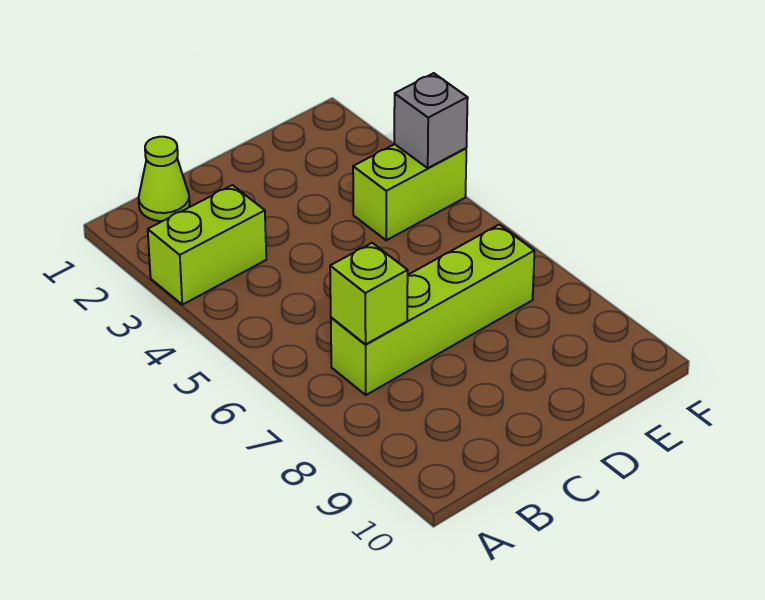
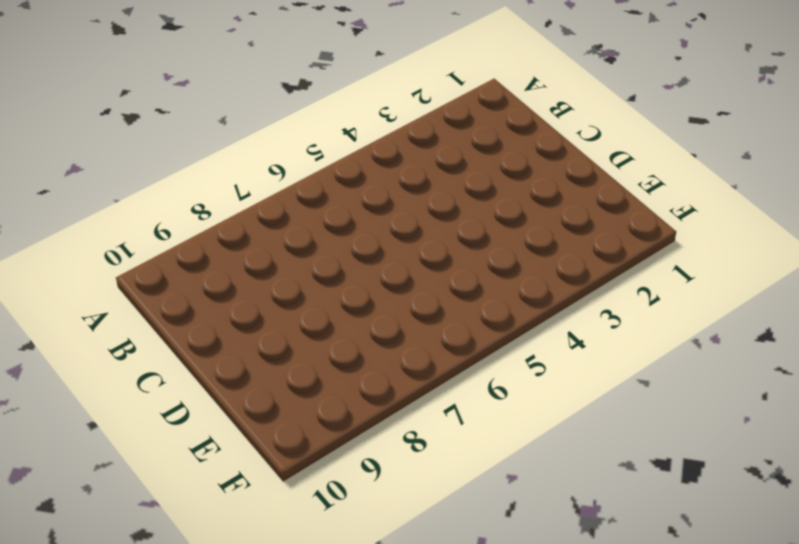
none -> lime brick A3:B3 level 1
none -> lime cone B1 level 1

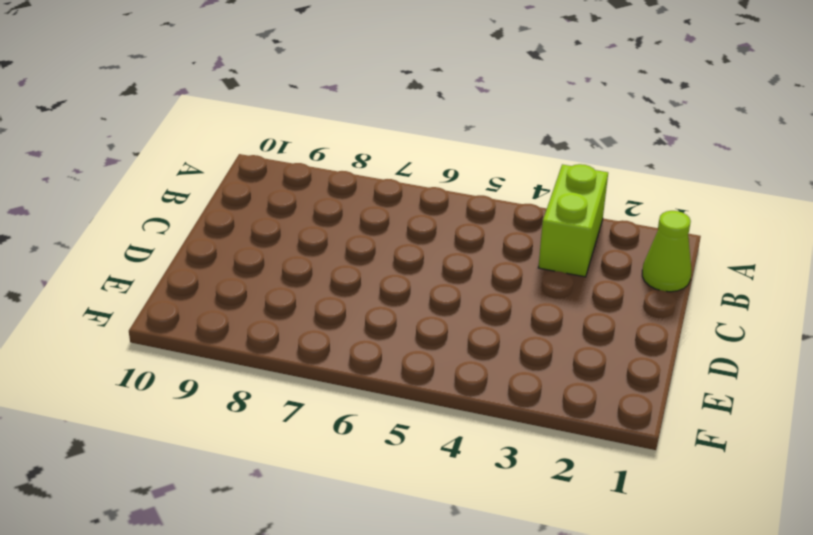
none -> lime brick B7:E7 level 1
none -> lime brick E4:F4 level 1

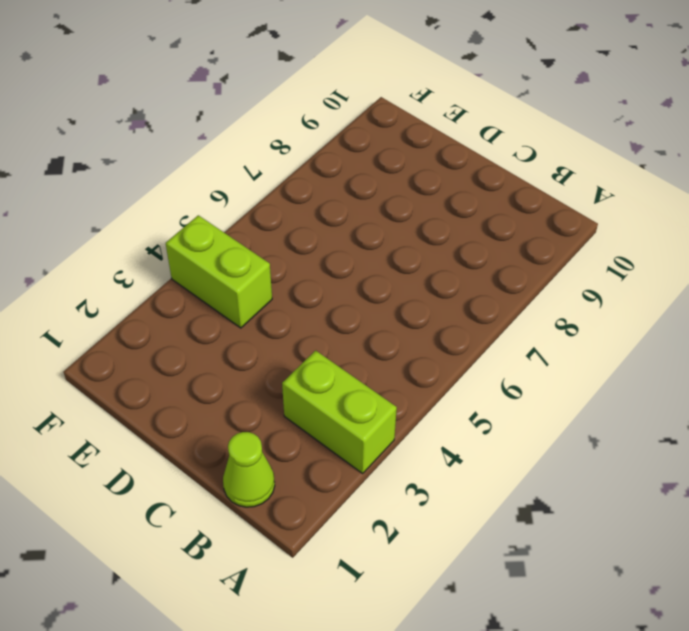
none -> lime brick B7:E7 level 1
none -> lime brick B7 level 2

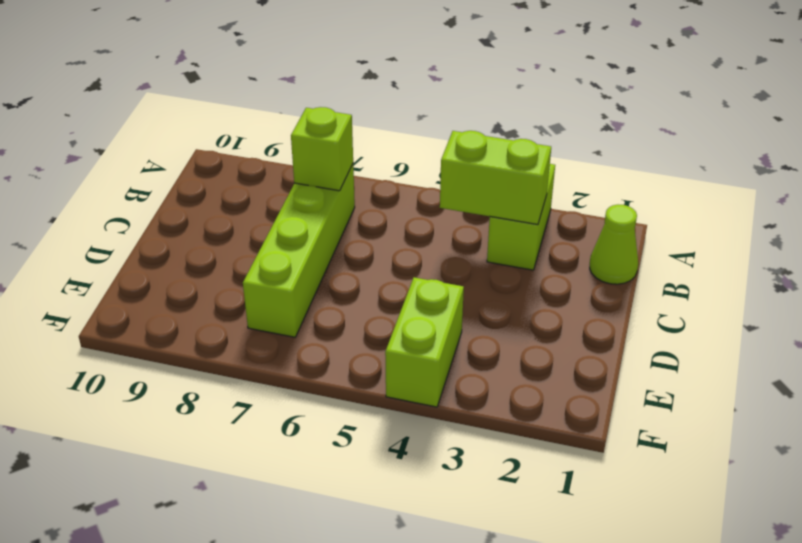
lime brick B3:B4 level 2 -> none
none -> grey brick F4 level 2

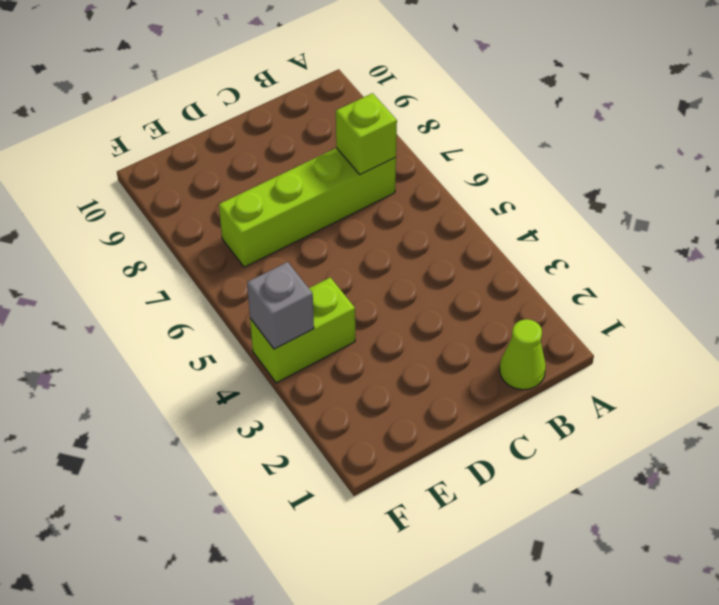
none -> lime brick A3:B3 level 1

